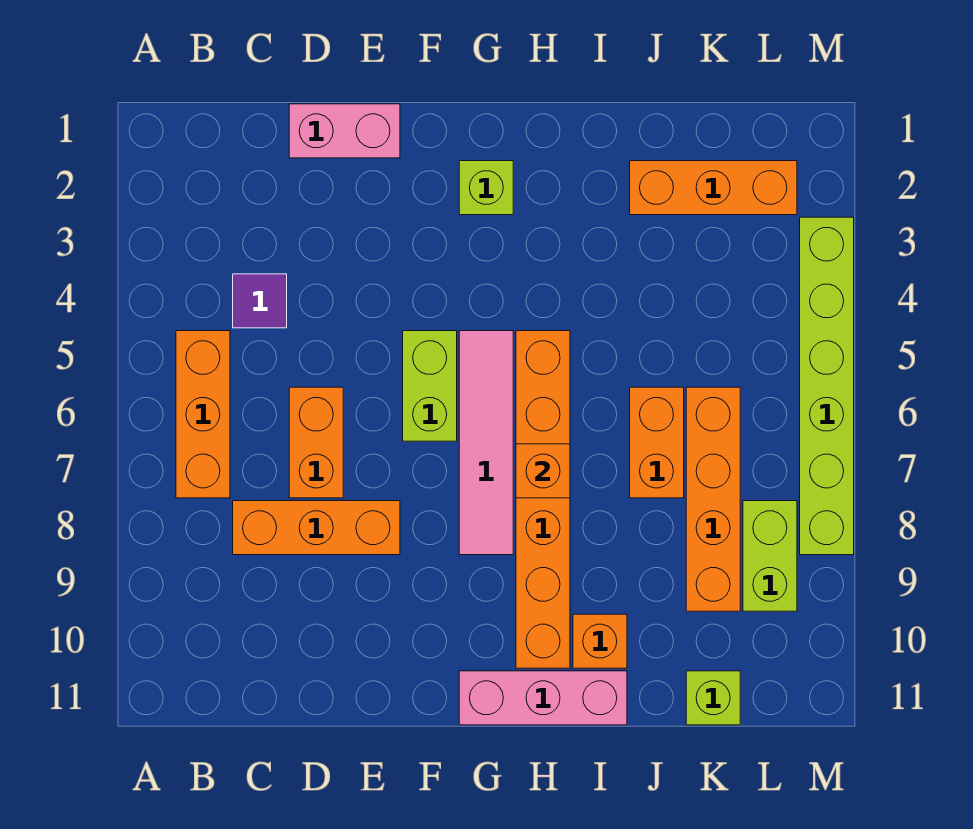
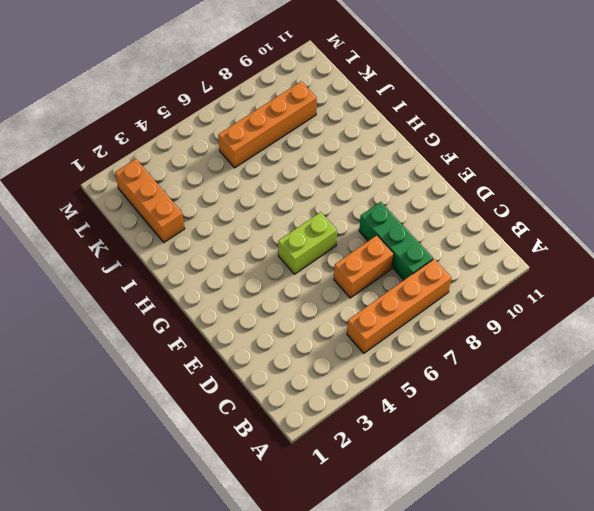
orange brick B5:B8 level 1 -> orange brick B5:B7 level 1
green brick C8:E8 level 1 -> orange brick C8:E8 level 1
none -> purple tile C4 level 1
none -> pink brick D1:E1 level 1
none -> lime brick G2 level 1

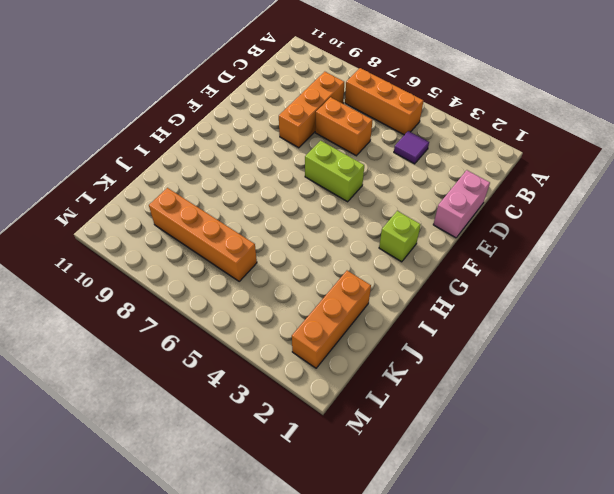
none -> pink tile G5:G8 level 1
none -> pink brick G11:I11 level 1
none -> orange brick H5:H10 level 1

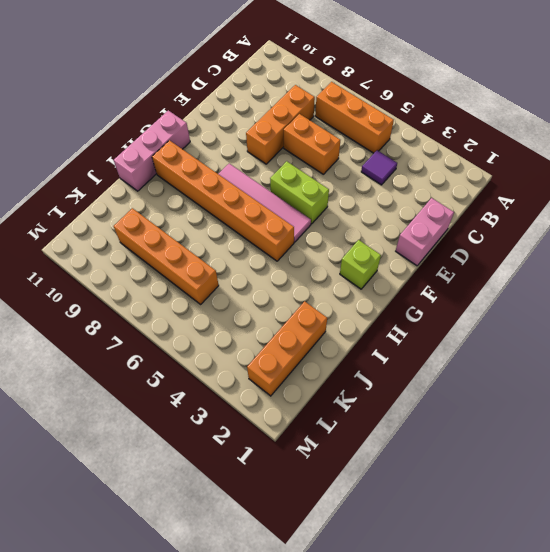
none -> orange brick I10 level 1
none -> orange brick J6:J7 level 1
none -> lime brick K11 level 1

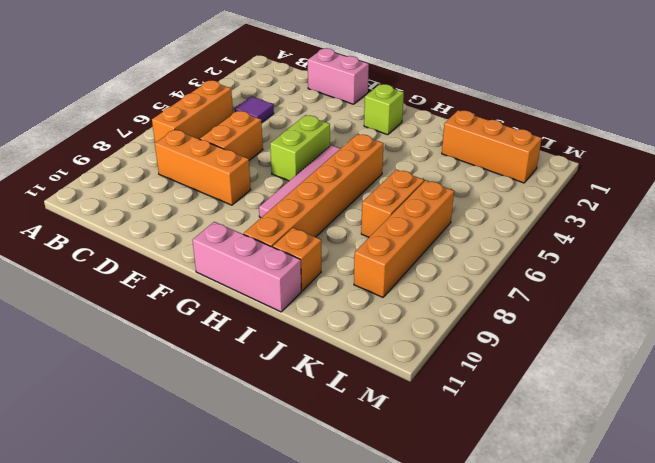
none -> lime brick K11 level 1
none -> lime brick L8:L9 level 1
none -> lime brick M3:M8 level 1

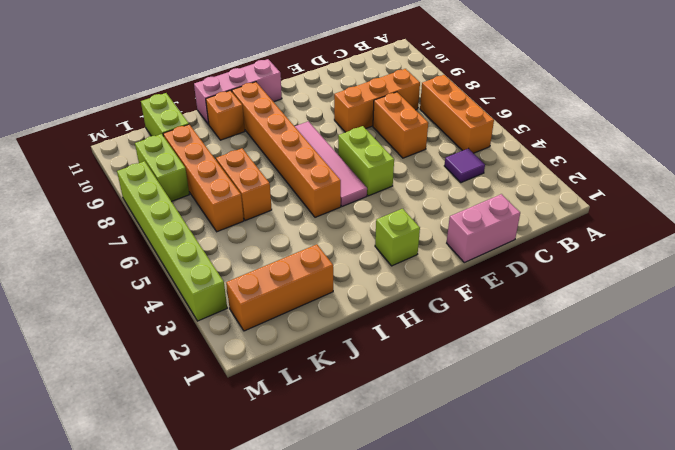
lime brick K10:K11 level 1 -> lime brick K11 level 1
none -> orange brick H7 level 2

